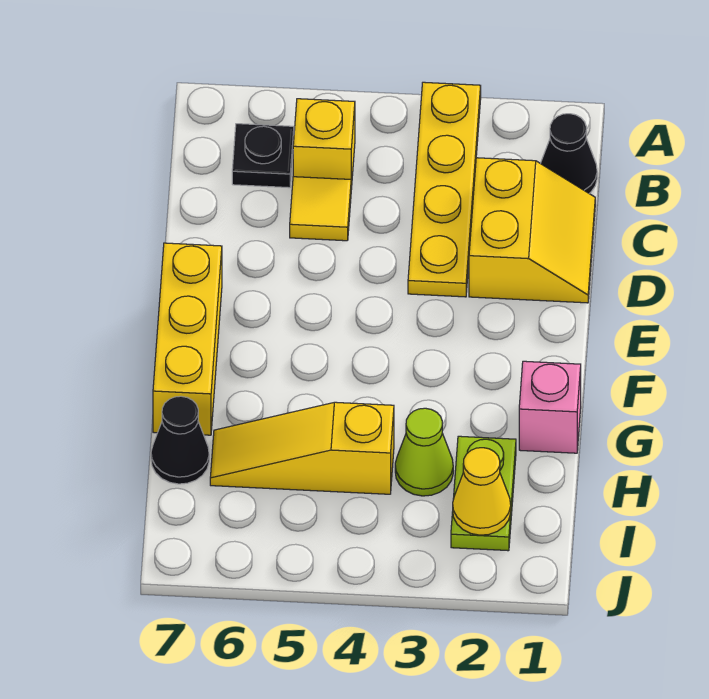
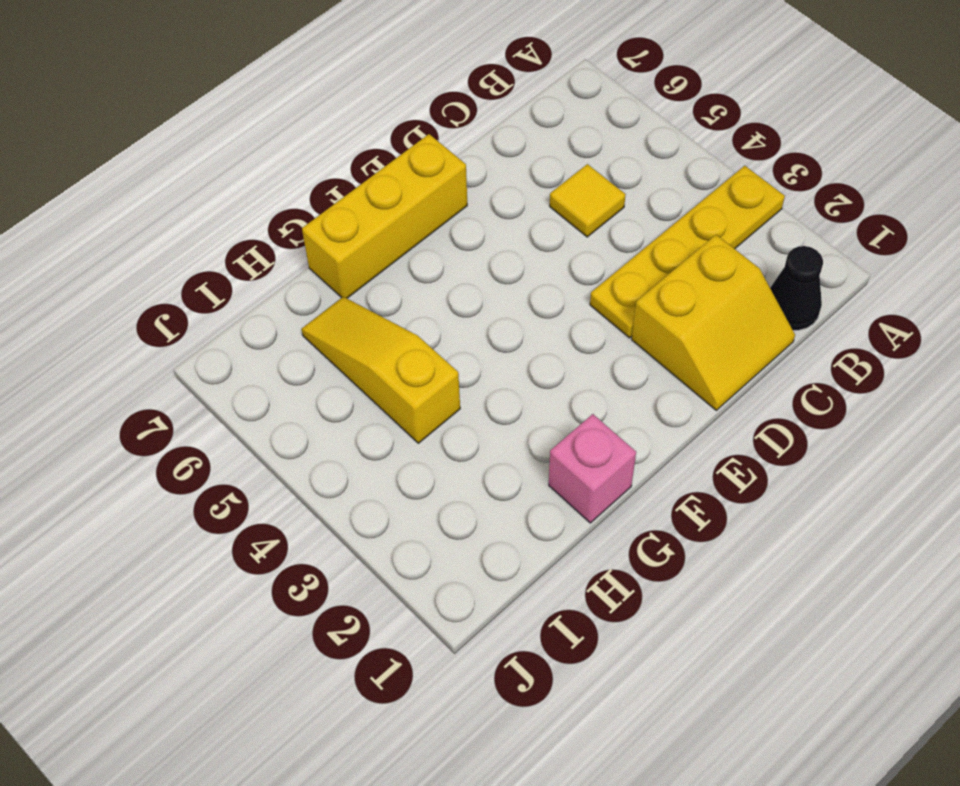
none -> yellow brick B5 level 1
none -> black plate B6 level 1
none -> lime plate H2:I2 level 1

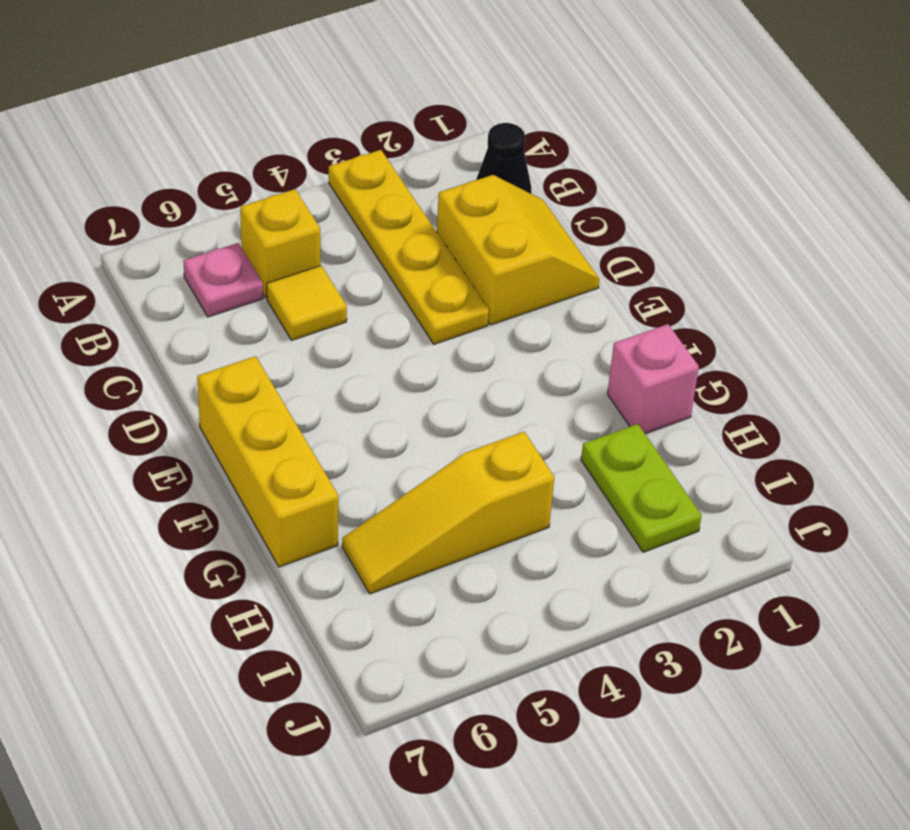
pink plate B6 level 1 -> black plate B6 level 1
none -> lime cone H3 level 1
none -> black cone H7 level 1
none -> yellow cone I2 level 2

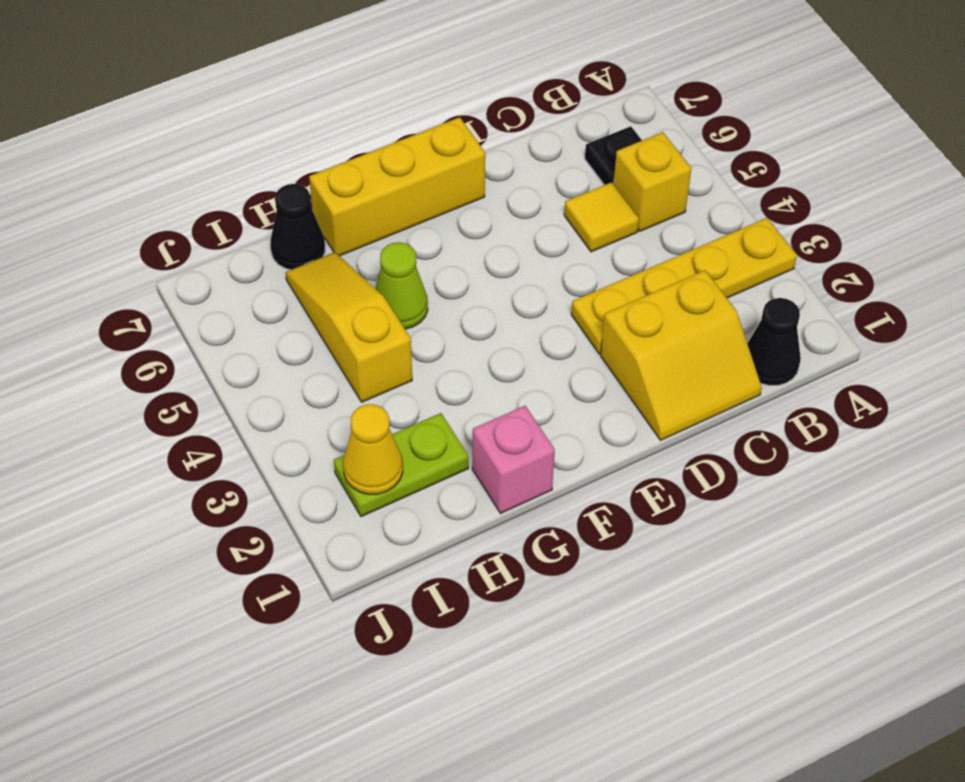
lime cone G5 level 1 -> lime cone H3 level 1

